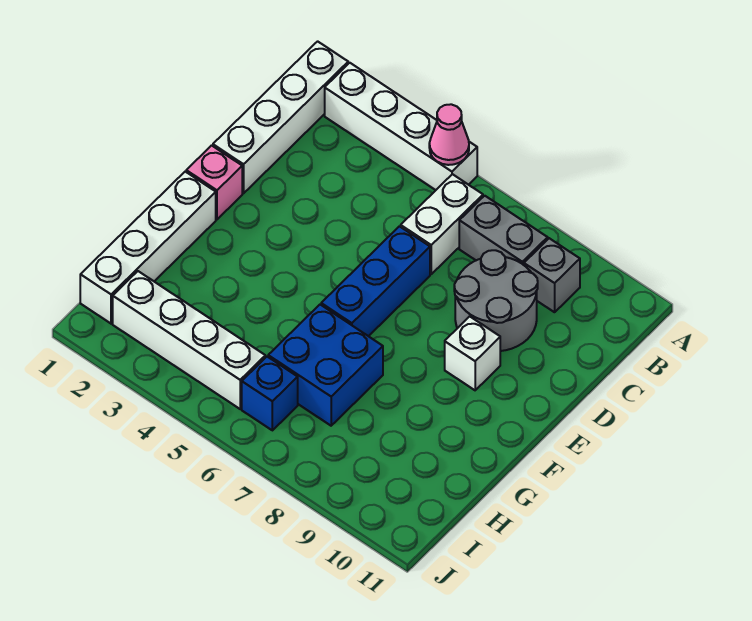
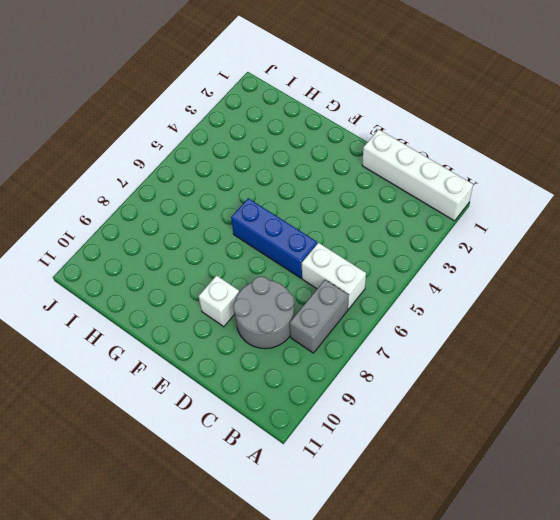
none -> white brick A2:A5 level 1
none -> grey brick B9 level 1
none -> pink brick E1 level 1

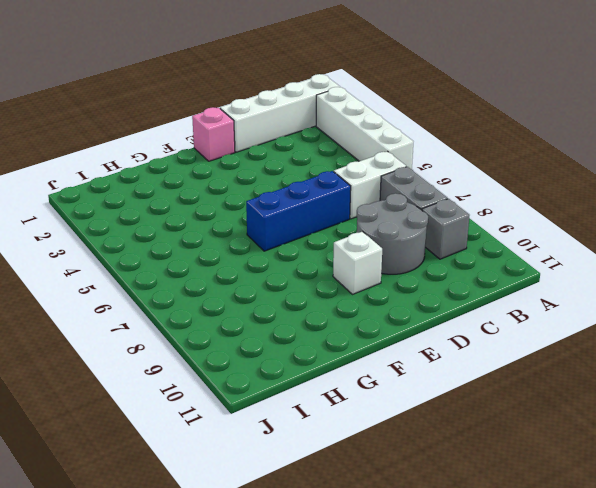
none -> white brick F1:I1 level 1
none -> blue brick G6:H7 level 1
none -> white brick I2:I5 level 1

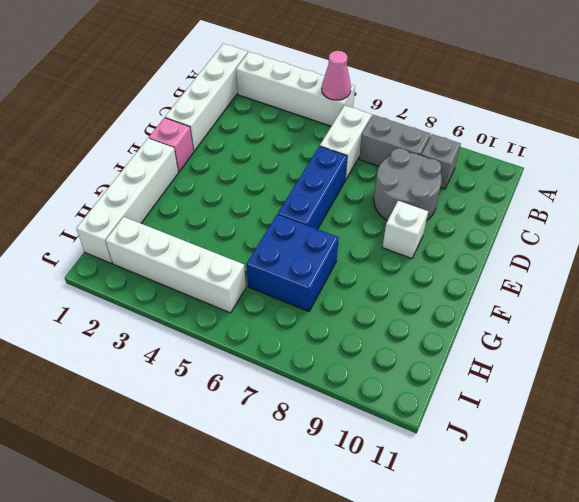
none -> blue brick I6 level 1

